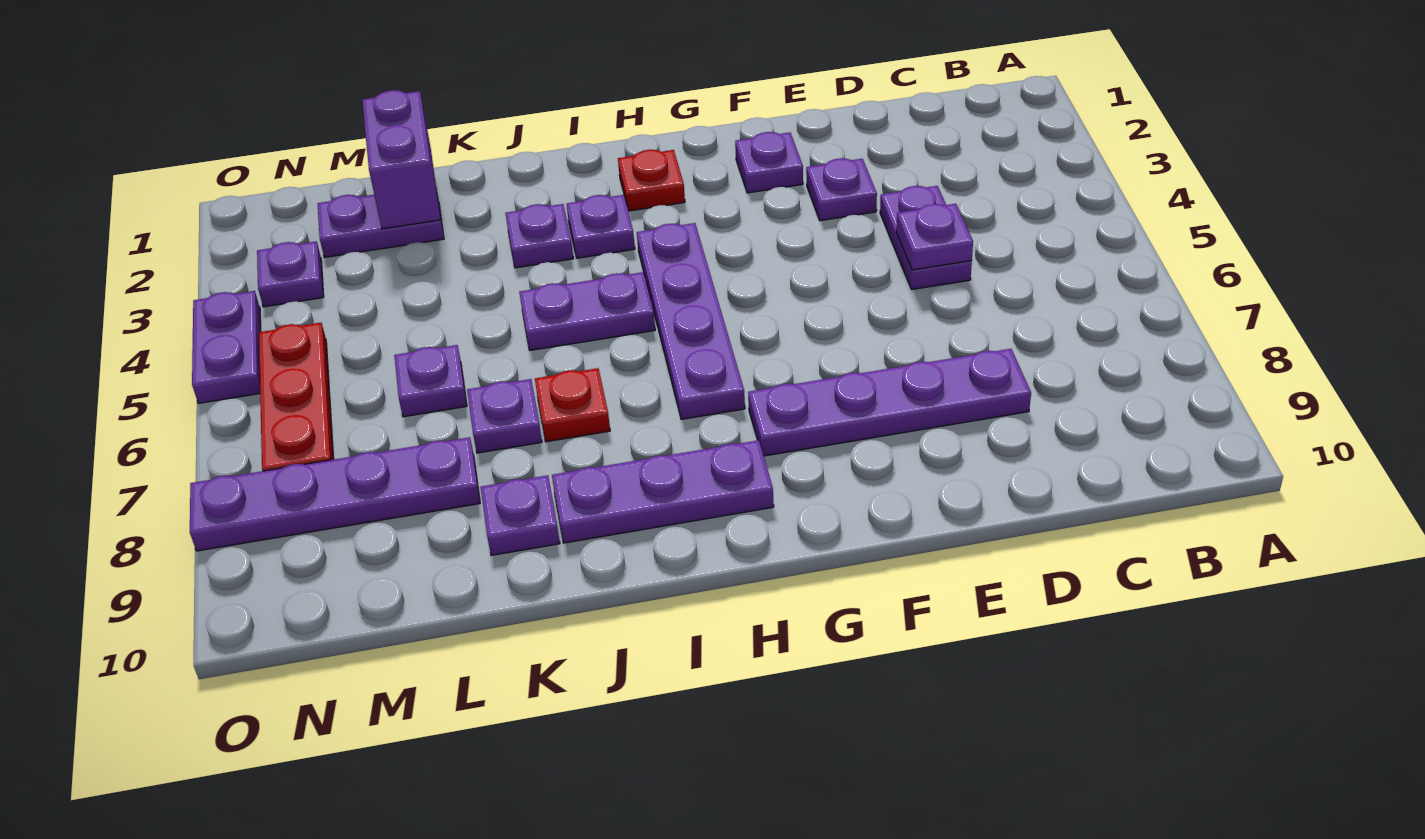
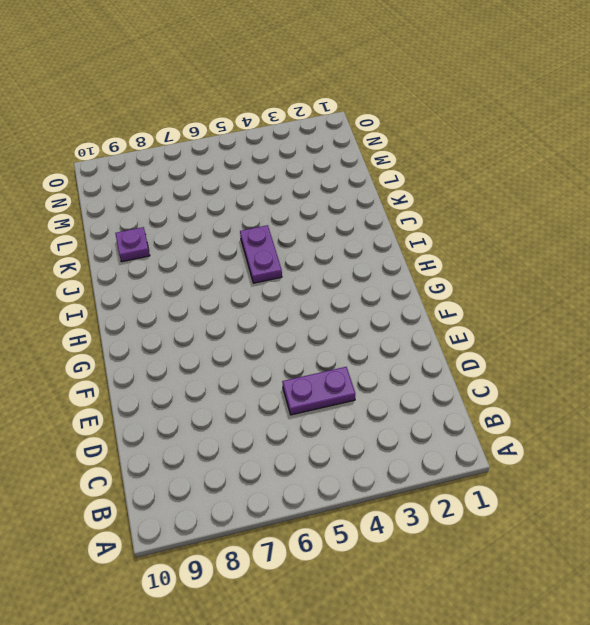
none -> purple plate D8:G8 level 1
none -> purple plate E3 level 1
none -> purple plate F2 level 1

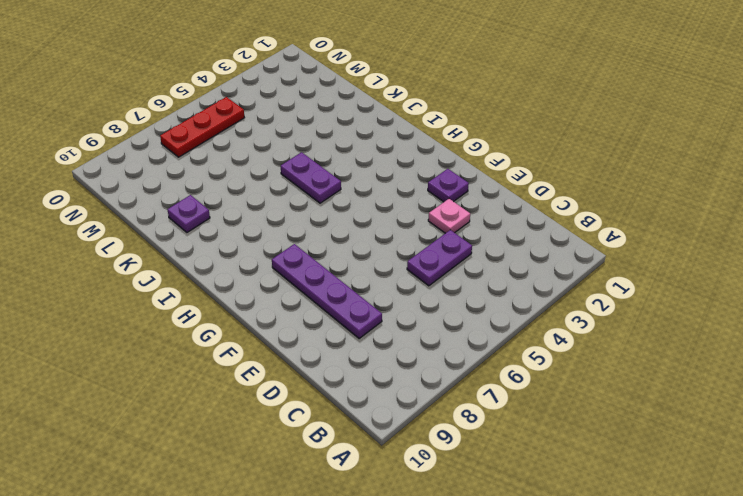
pink plate E3 level 1 -> purple plate E3 level 1
none -> red plate H2 level 1
none -> purple plate H4:H7 level 1
none -> purple plate H9:J9 level 1

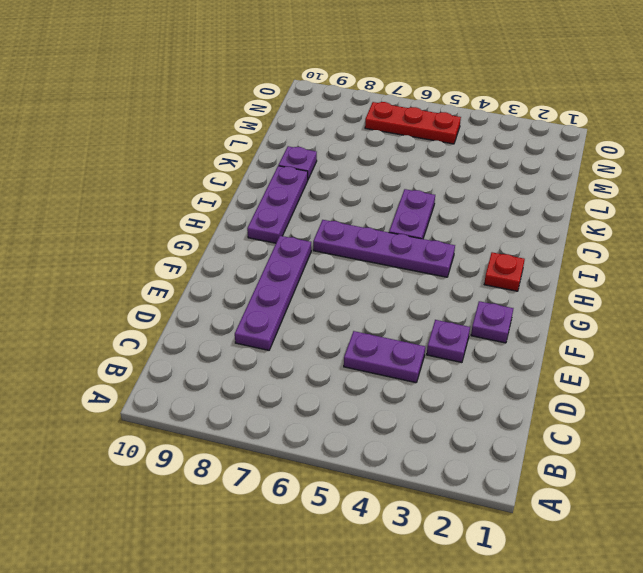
none -> purple plate I3 level 1
none -> purple plate J3 level 1
none -> red plate J7 level 1

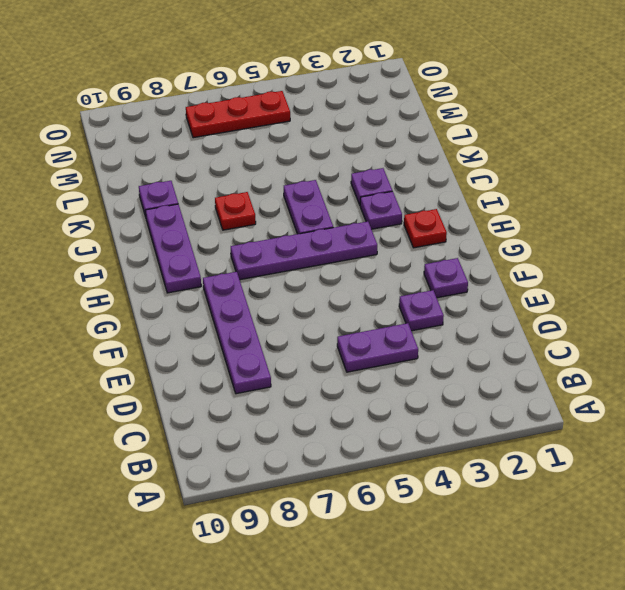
none -> purple plate K7 level 1
none -> purple plate L2:M2 level 1
none -> purple plate L6 level 1

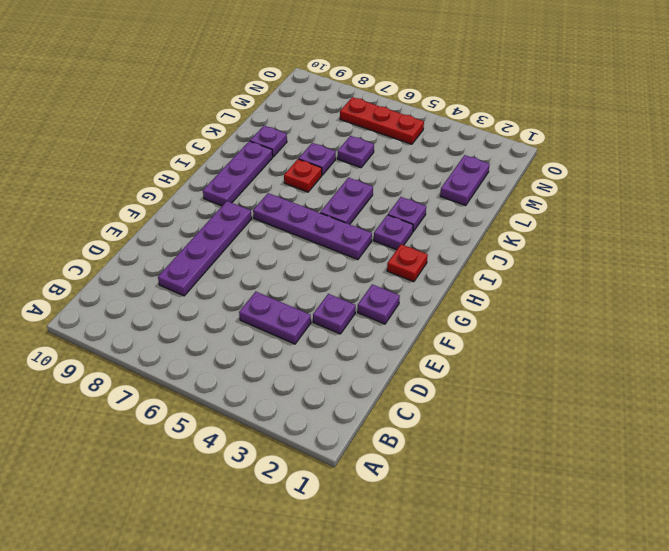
none -> purple plate L8:O8 level 1
none -> purple plate N3 level 1
none -> purple plate O4:O5 level 1

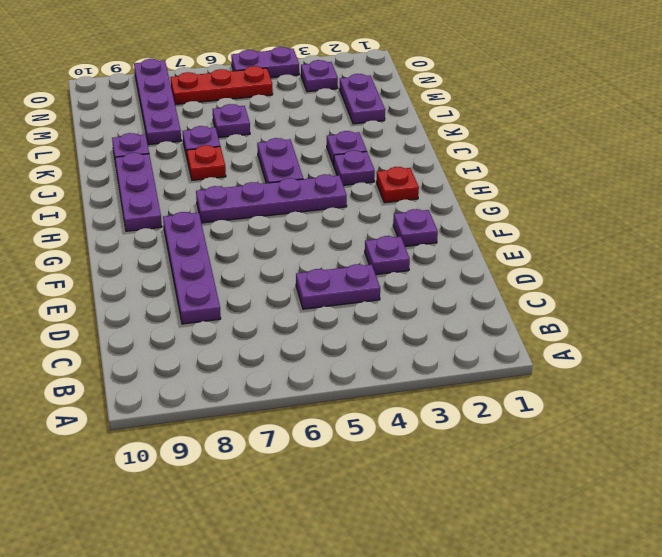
none -> purple plate D5 level 2
none -> purple brick L1:L2 level 2

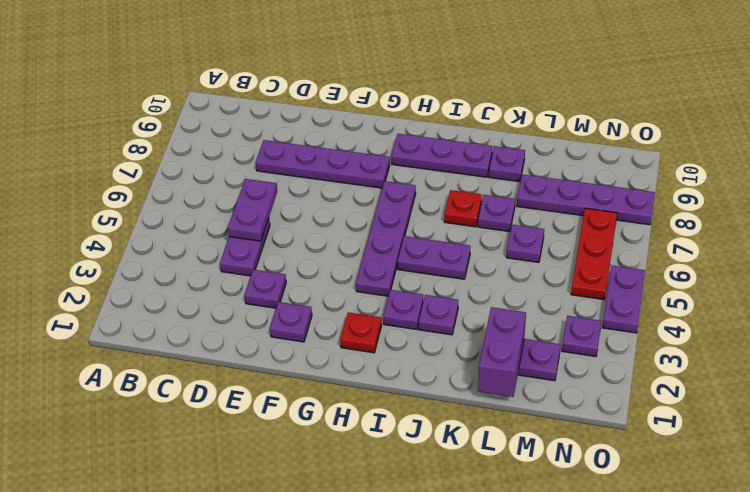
purple plate D5:D6 level 2 -> purple plate D5 level 2

